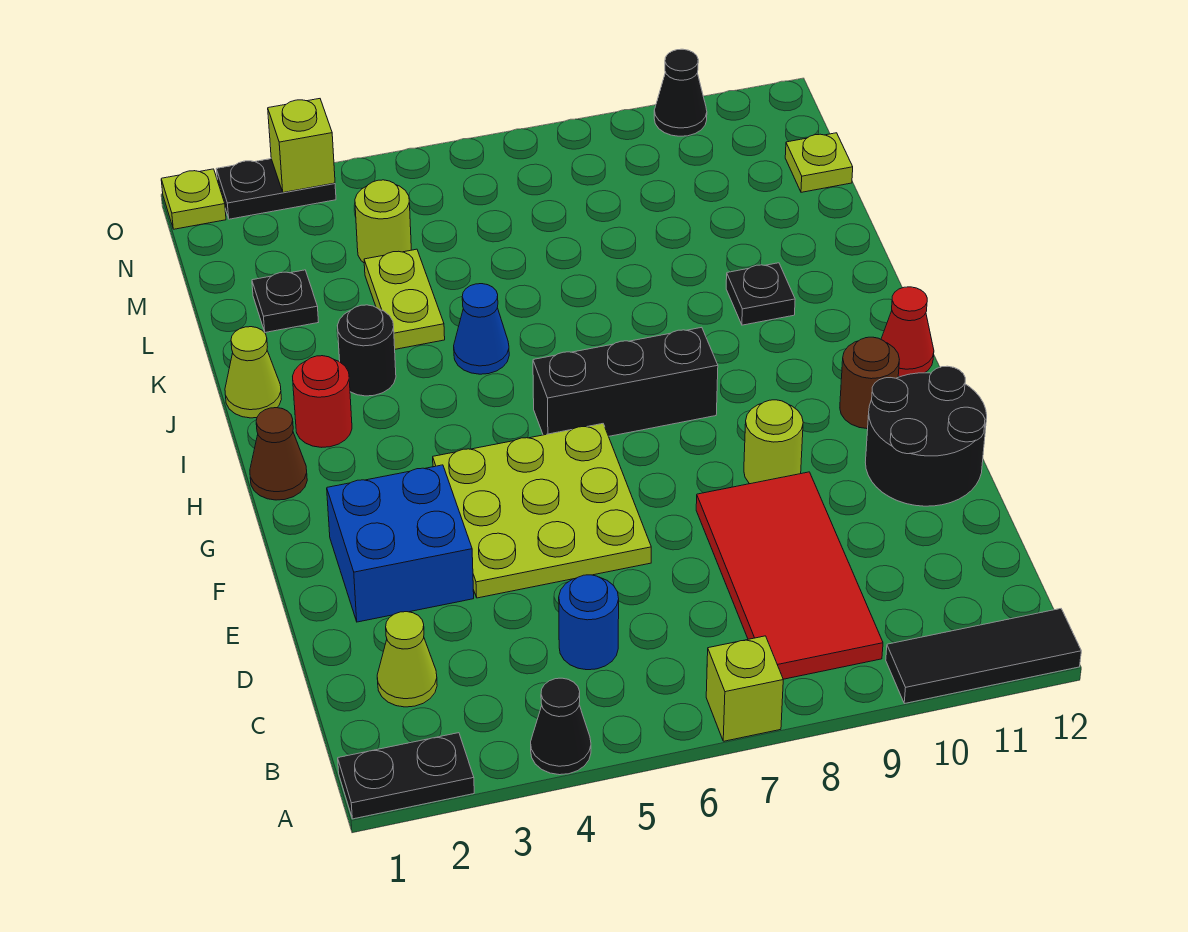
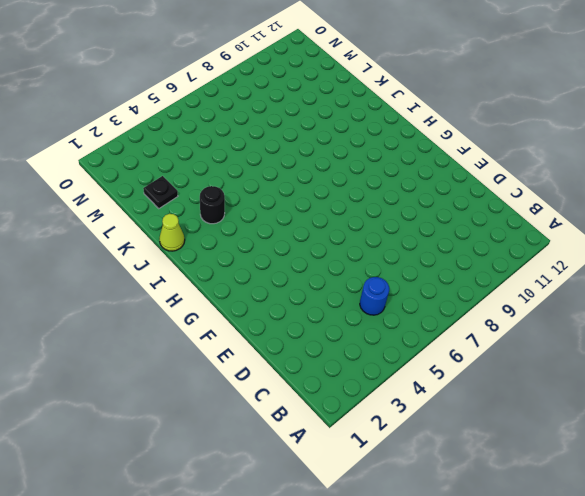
none -> black plate A1:A2 level 1
none -> black cone A4 level 1
none -> lime brick A7 level 1

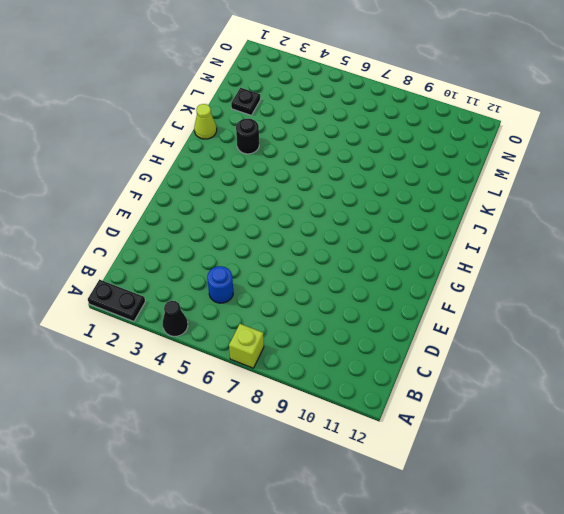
none -> black tile A10:A12 level 1
none -> red tile B8:E9 level 1
none -> lime cone C2 level 1

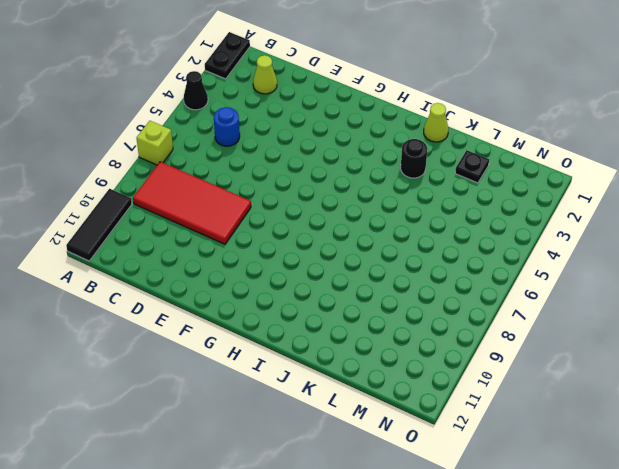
none -> blue brick E2:F3 level 1
none -> lime plate E4:G6 level 1
none -> black round brick E11:F12 level 1

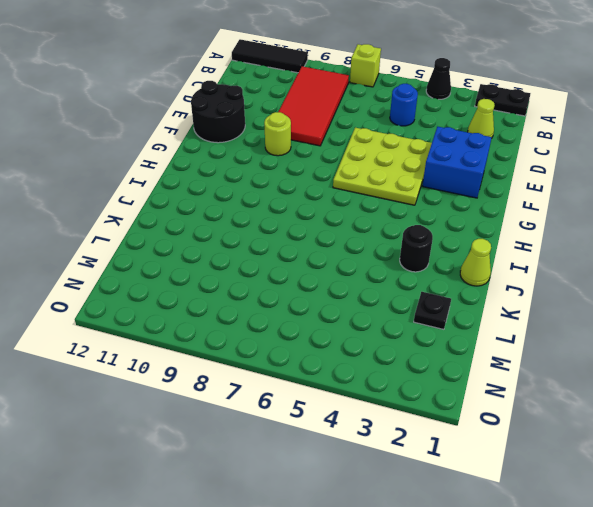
none -> brown round brick G11 level 1
none -> brown cone H1 level 1
none -> black brick H6:H8 level 1

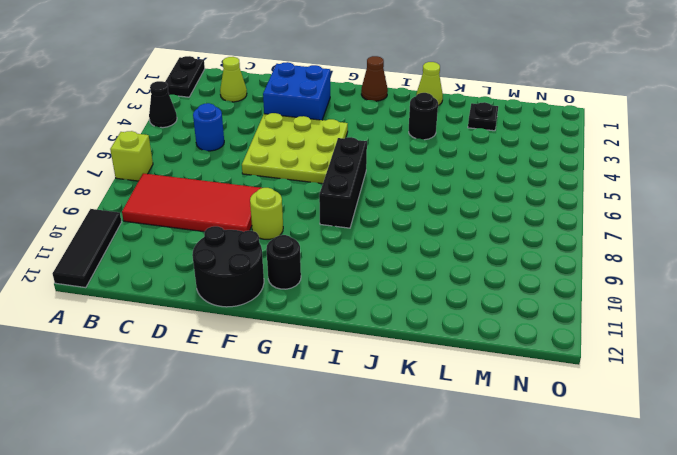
black round brick G11 level 1 -> brown round brick G11 level 1
none -> red cone H12 level 1
none -> red round brick I2 level 1
none -> blue cone J5 level 1

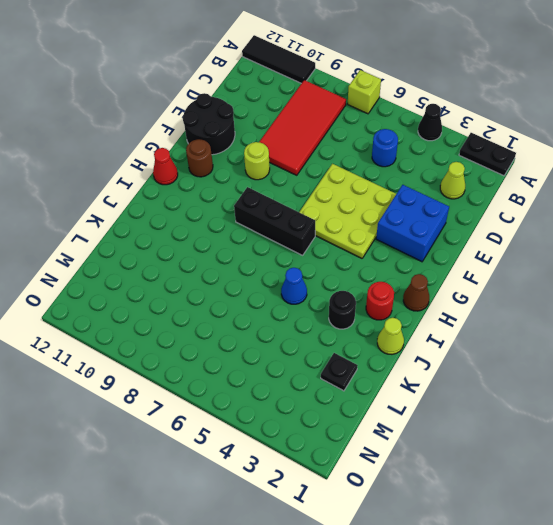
none -> black plate J10 level 1
none -> lime plate K4:L4 level 1
none -> lime round brick M4 level 1

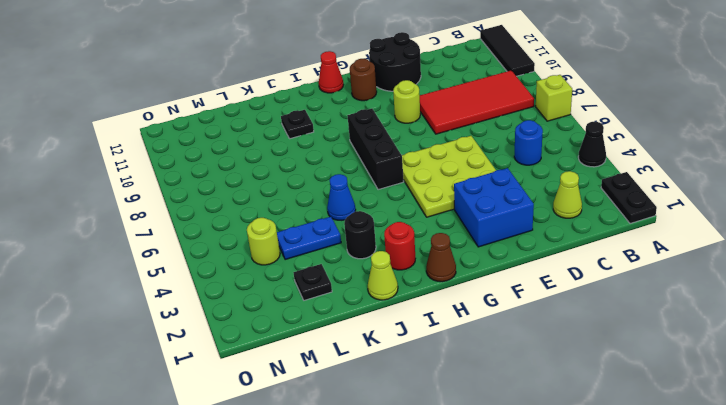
blue plate K4:L4 level 1 -> lime plate K4:L4 level 1
none -> lime plate M12 level 1
none -> lime plate O1 level 1
none -> black plate O2:O3 level 1

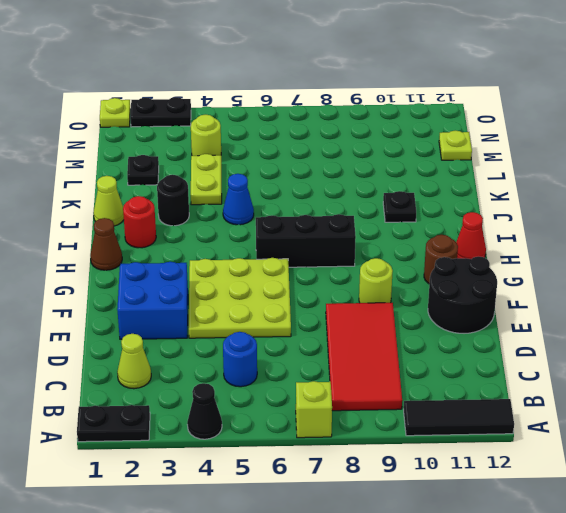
none -> black cone O10 level 1
none -> lime brick O3 level 2

